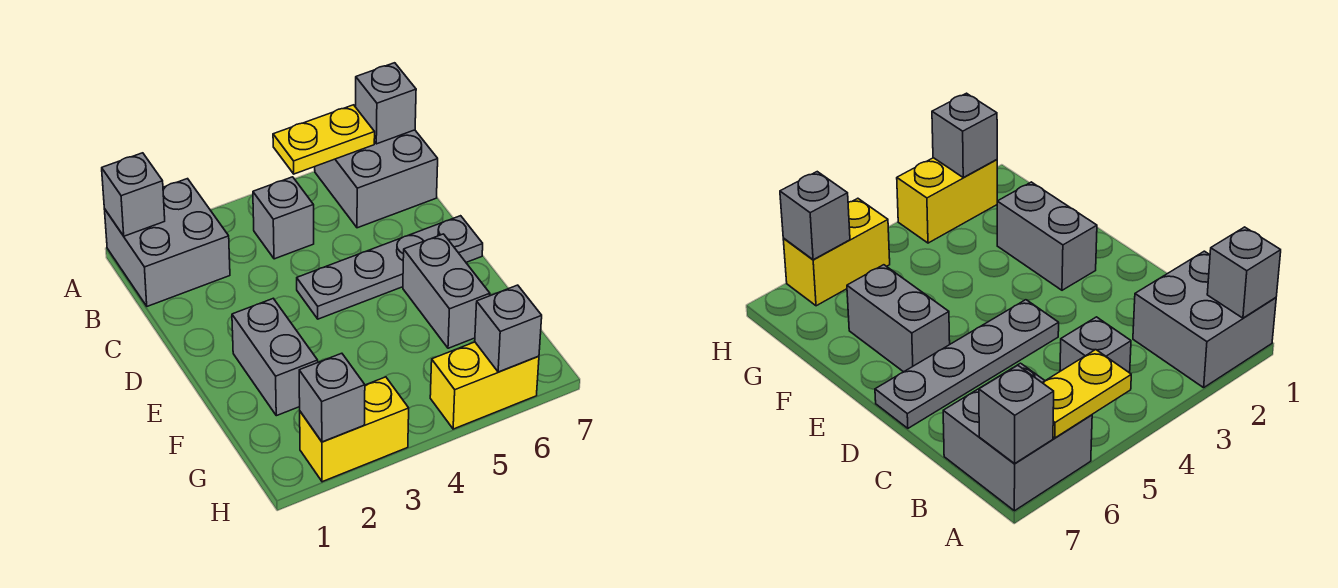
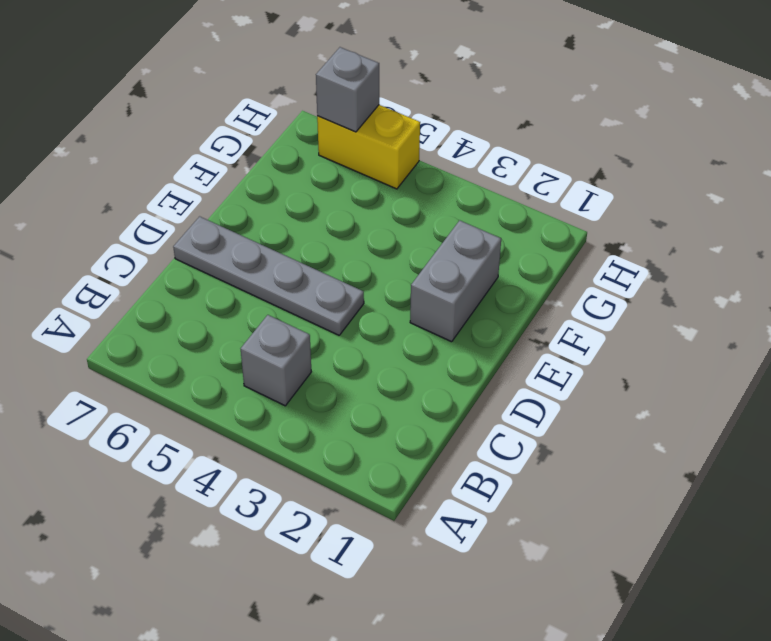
none -> grey brick A1:B2 level 1
none -> grey brick A6:B7 level 1
none -> grey brick E6:F6 level 1

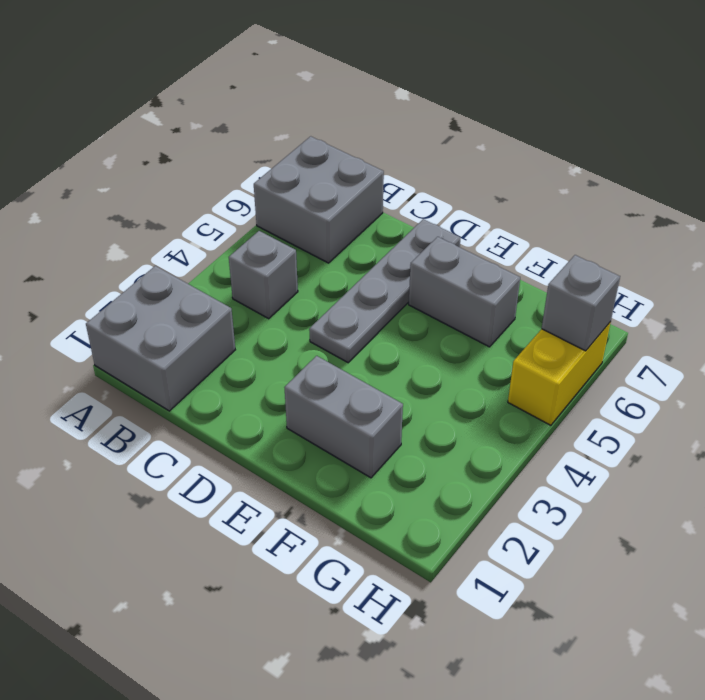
none -> yellow brick H2:H3 level 1
none -> grey brick A1 level 2
none -> yellow plate A5:A6 level 2

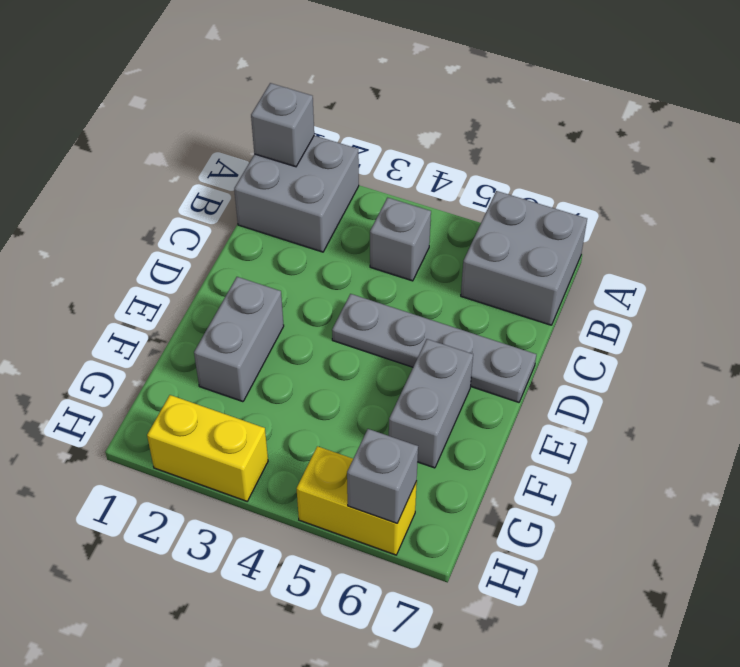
none -> yellow plate A5:A6 level 2
none -> grey brick A7 level 2
none -> grey brick H2 level 2

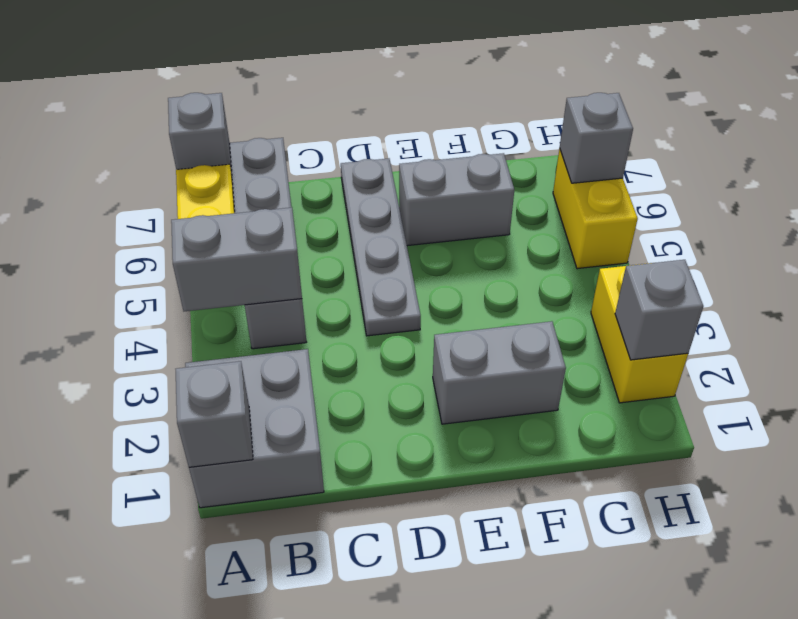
grey brick A4:B4 level 2 -> none

